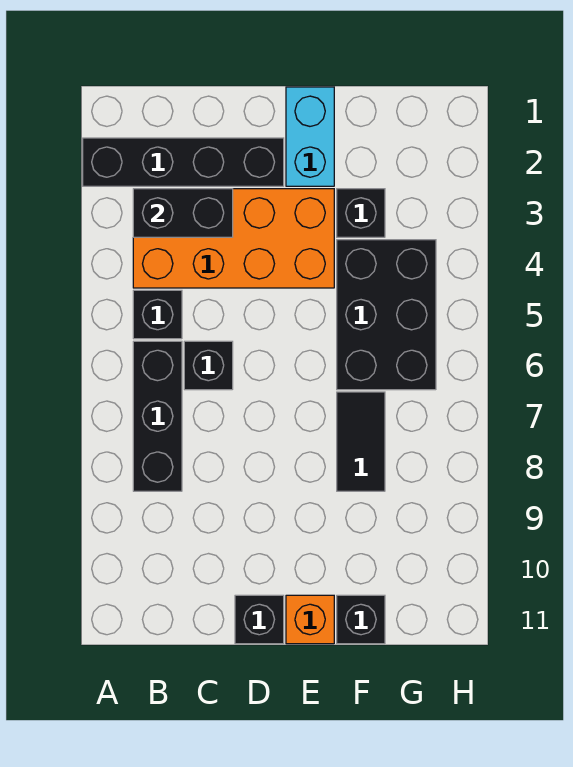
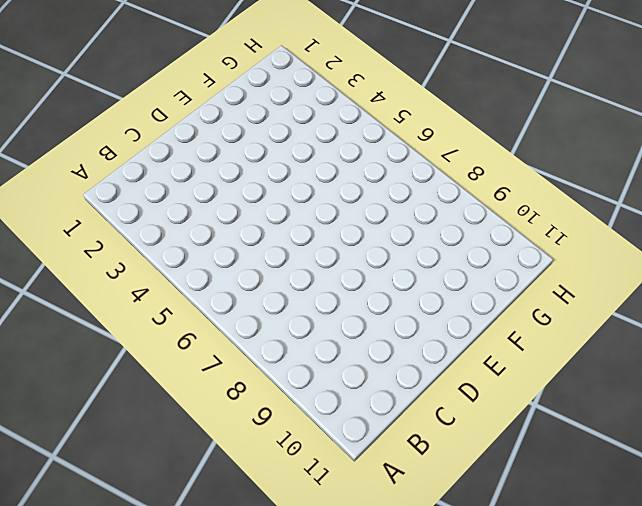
none -> black brick A2:D2 level 1
none -> orange brick B3:E4 level 1
none -> black brick B5 level 1

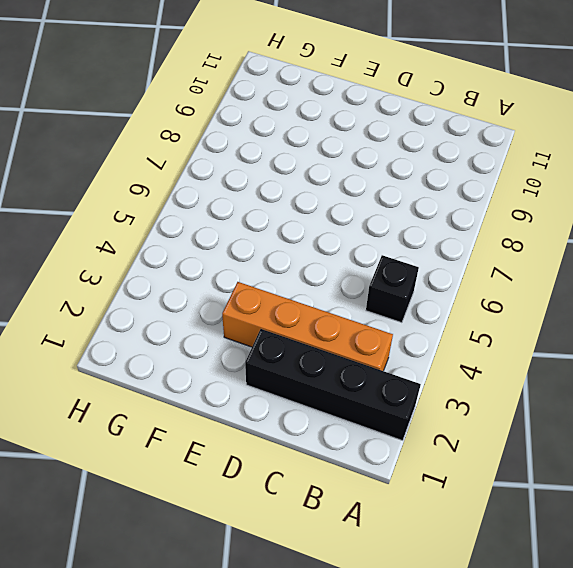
orange brick B3:E3 level 1 -> orange brick B3:E4 level 1
none -> black brick B6:B8 level 1
none -> black brick C6 level 1
none -> black brick D11 level 1

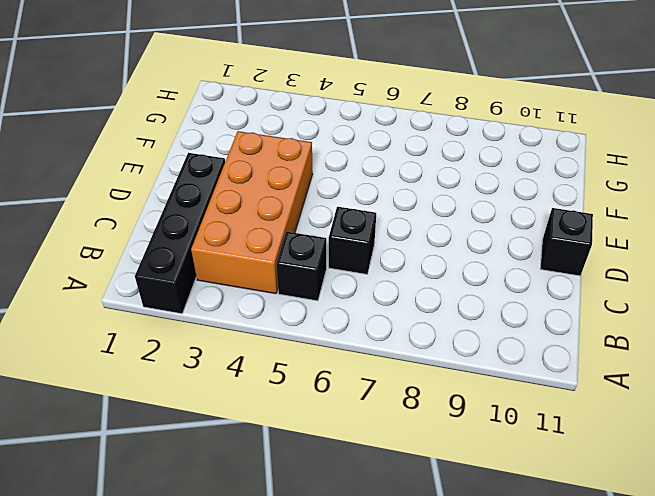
none -> black brick B6:B8 level 1
none -> cyan brick E1:E2 level 1
none -> orange brick E11 level 1

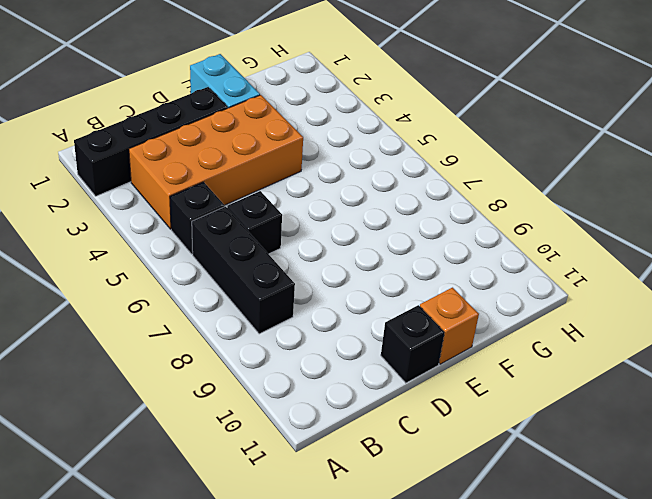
none -> black brick F3 level 1
none -> black brick F4:G6 level 1
none -> black tile F7:F8 level 1

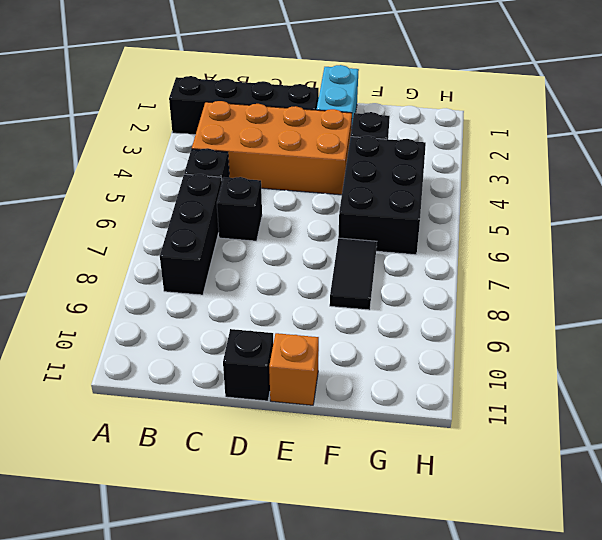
none -> black brick F11 level 1
none -> black brick B3:C3 level 2

